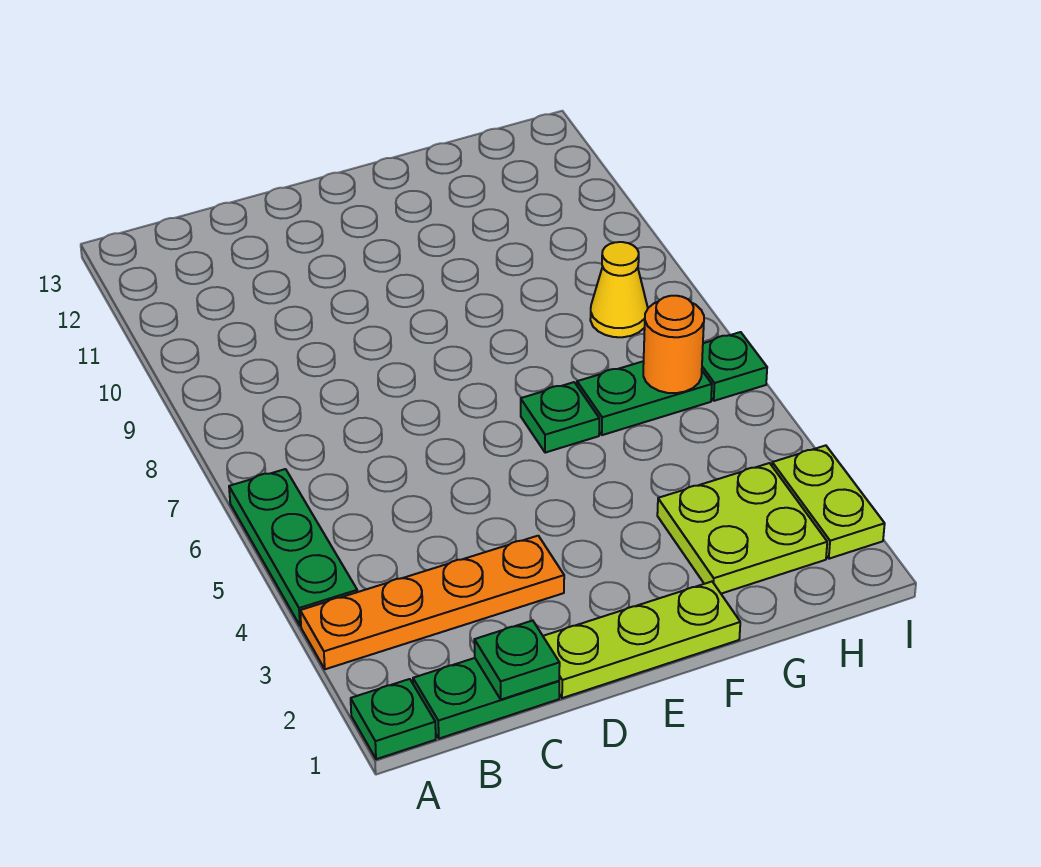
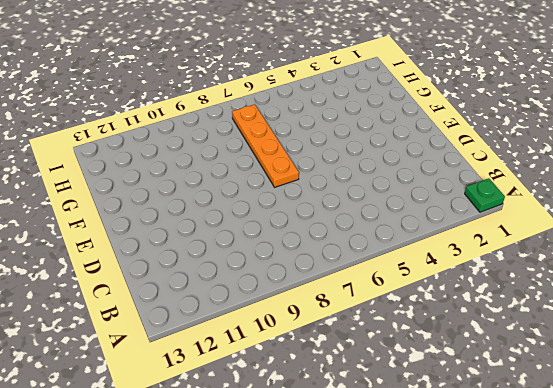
orange plate E7:H7 level 1 -> orange plate A3:D3 level 1
none -> green plate A4:A6 level 1
none -> green plate B1:C1 level 1
none -> lime plate D1:F1 level 1

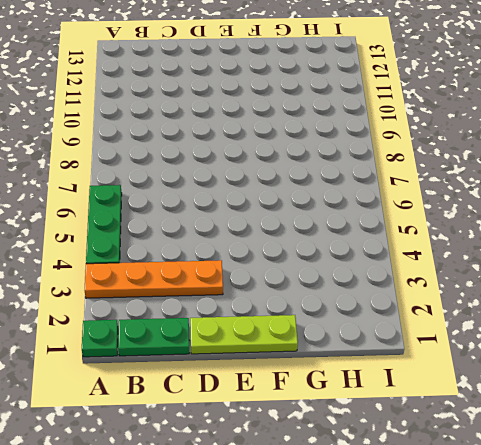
none -> green plate F6 level 1
none -> lime plate G2:H3 level 1
none -> green plate G6:H6 level 1

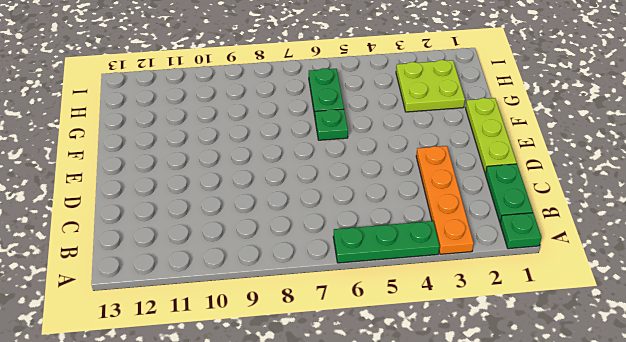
none -> yellow cone H8 level 1
none -> lime plate I2:I3 level 1
none -> green plate I6 level 1

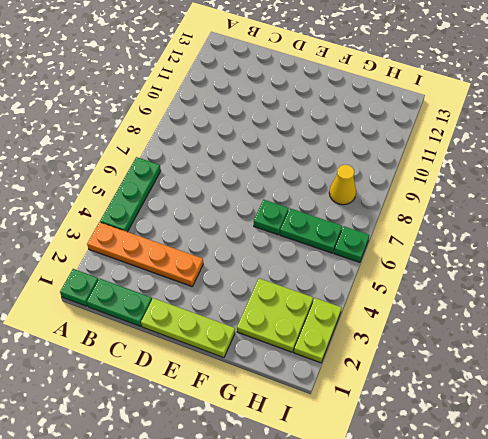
none -> green plate C1 level 2
none -> orange round brick H6 level 2

